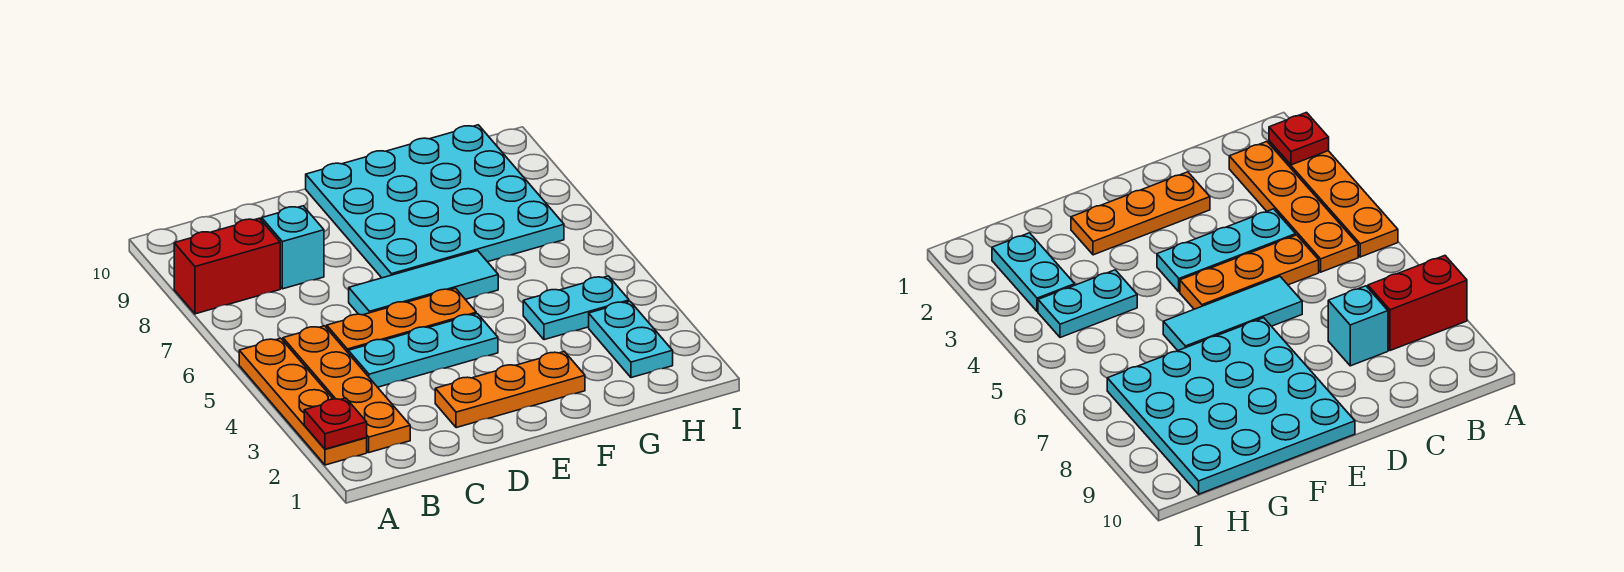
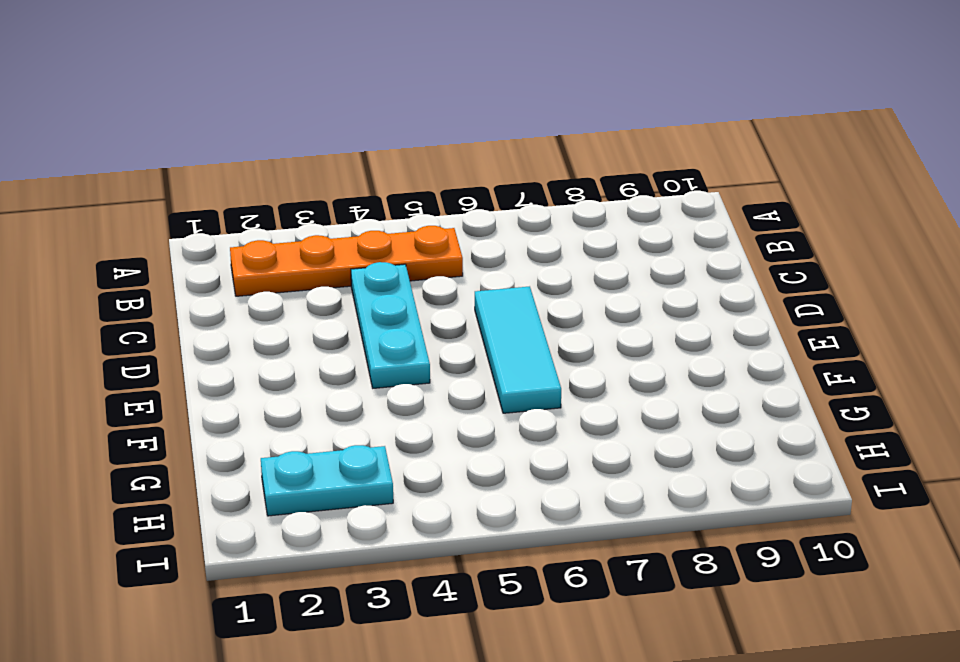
none -> orange plate A2:A5 level 1
none -> red brick A8:B8 level 1
none -> orange plate C5:E5 level 1

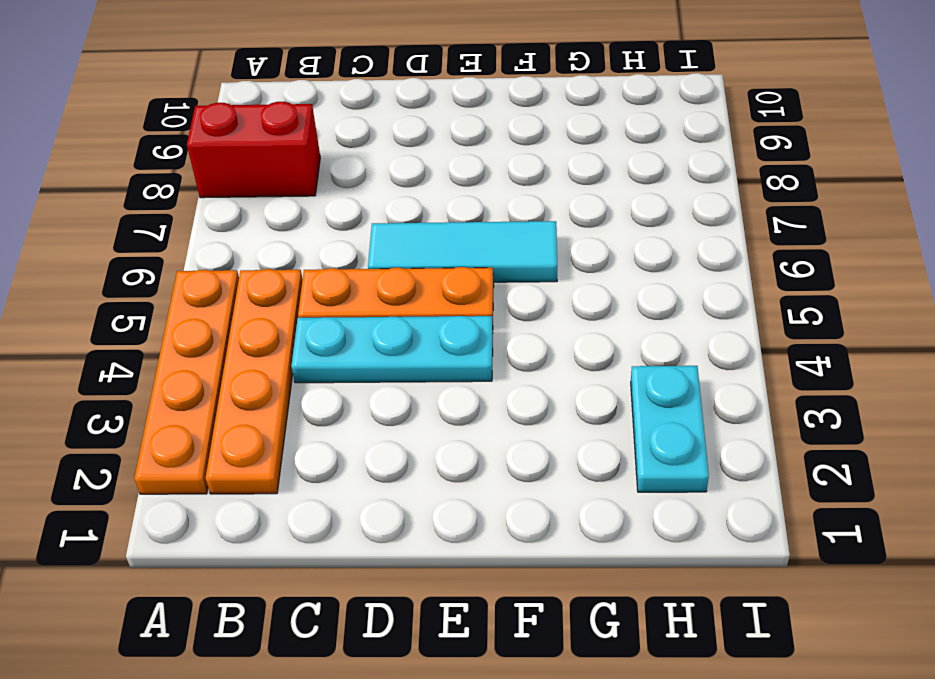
none -> cyan brick C8 level 1
none -> orange plate D2:F2 level 1
none -> cyan plate E7:H10 level 1

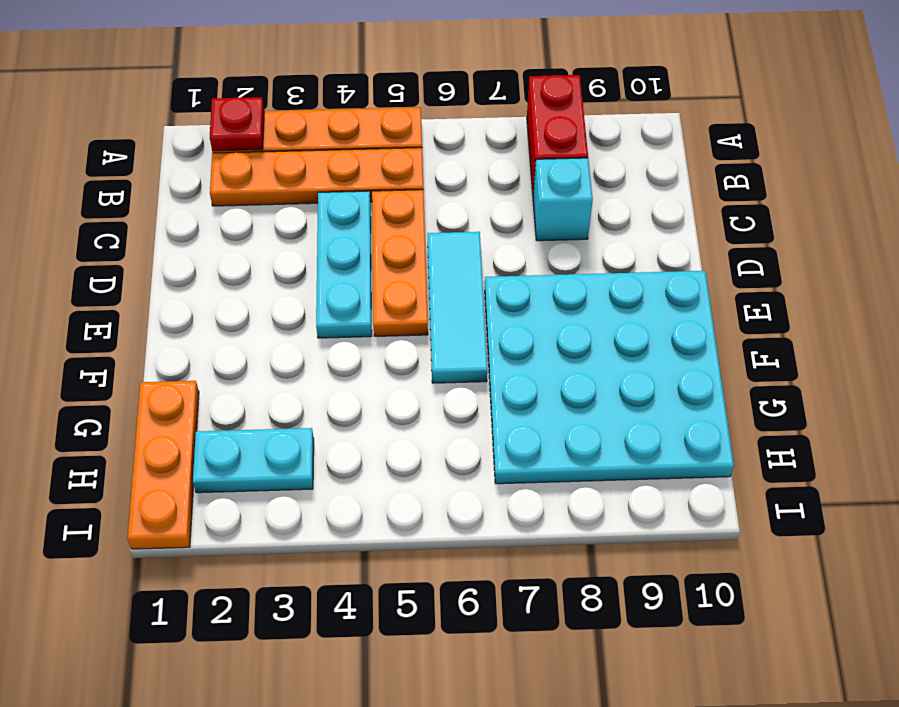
orange plate G1:I1 level 1 -> orange plate D2:F2 level 1
none -> cyan plate G4:H4 level 1

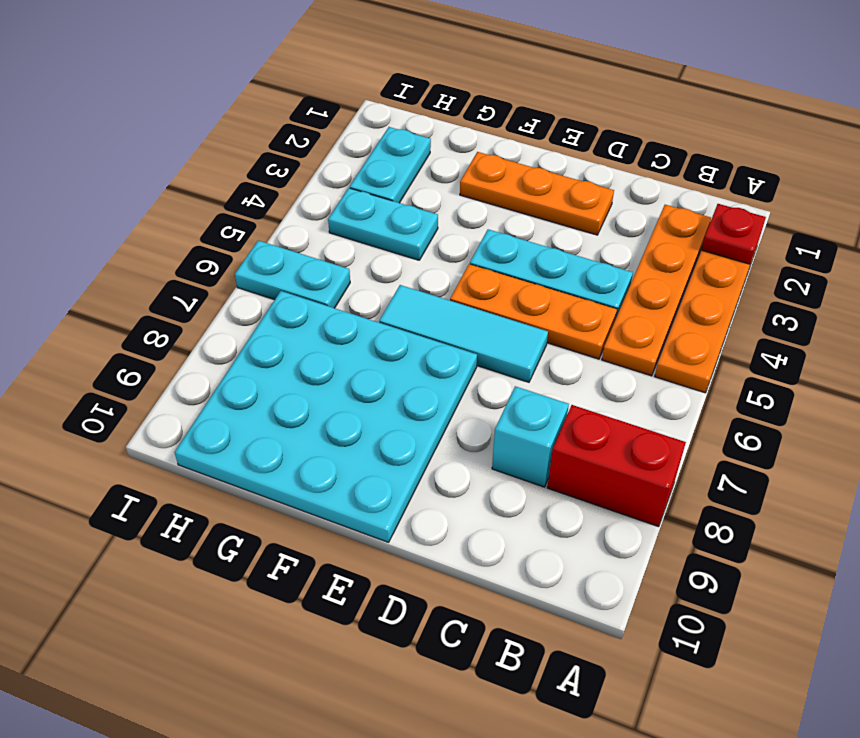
cyan plate H6:I6 level 1 -> none

